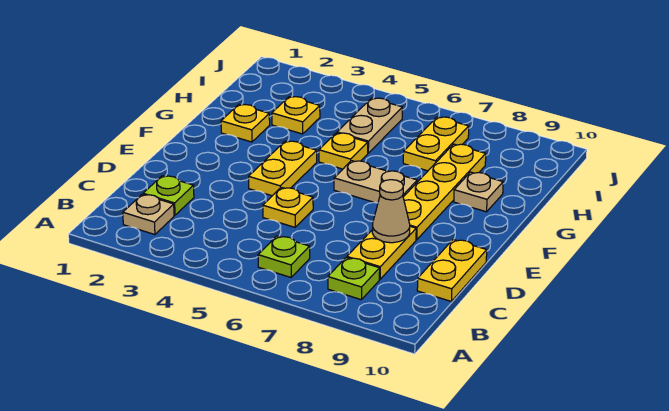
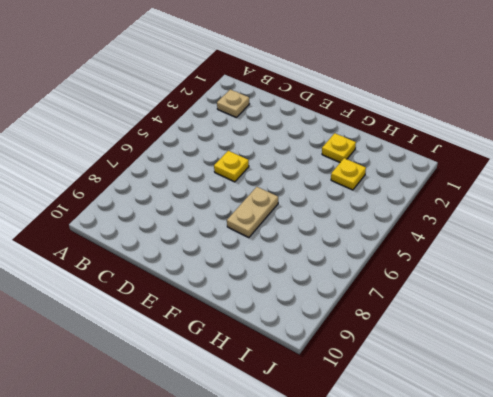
none -> lime plate B6 level 1
none -> lime plate B8 level 1
none -> lime plate C2 level 1

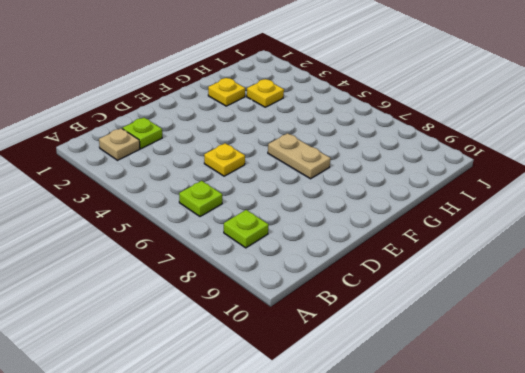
none -> yellow plate C8:D8 level 1
none -> yellow plate C10:D10 level 1
none -> yellow plate E4:F4 level 1

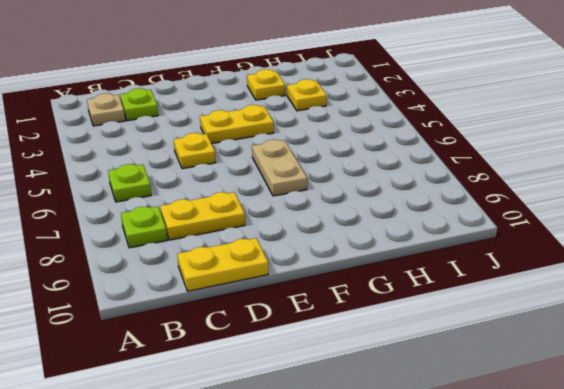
none -> yellow plate E8:H8 level 1
none -> yellow plate G5 level 1
none -> tan plate G9 level 1

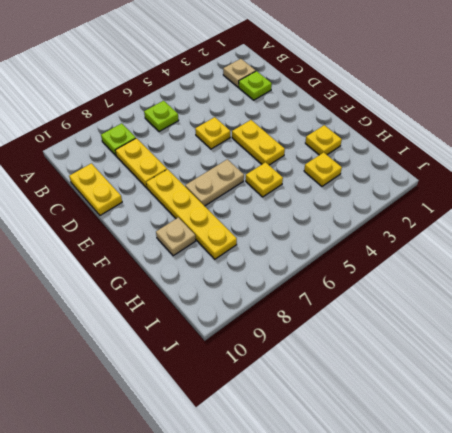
none -> tan plate H5:I5 level 1
none -> yellow plate H7:I7 level 1
none -> tan cone D8 level 2

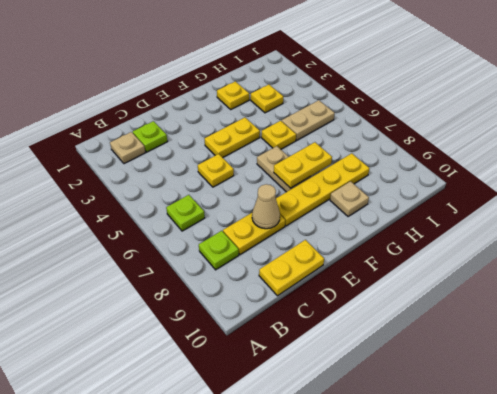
yellow plate F7:G7 level 2 -> yellow plate H7:I7 level 1

